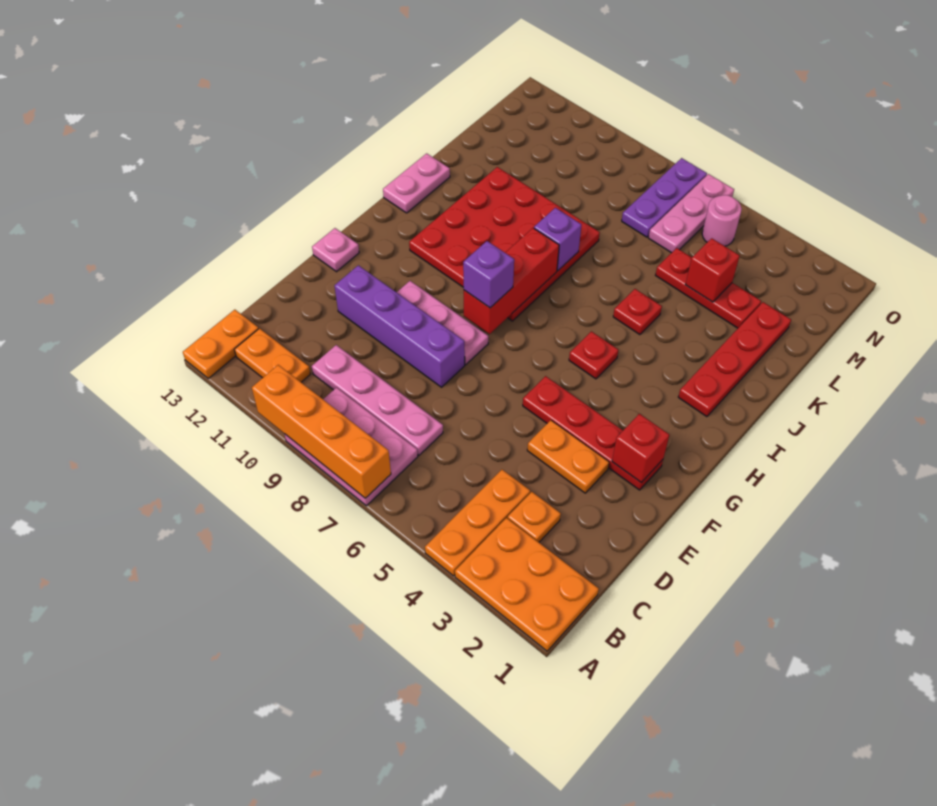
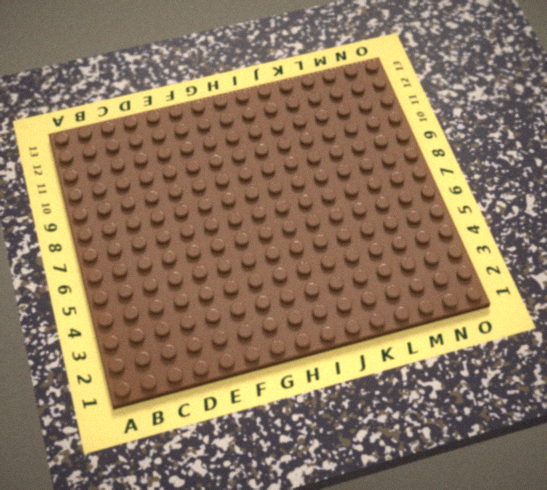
none -> orange plate A1:B3 level 1
none -> orange plate A4:C4 level 1
none -> pink plate A7:B9 level 1

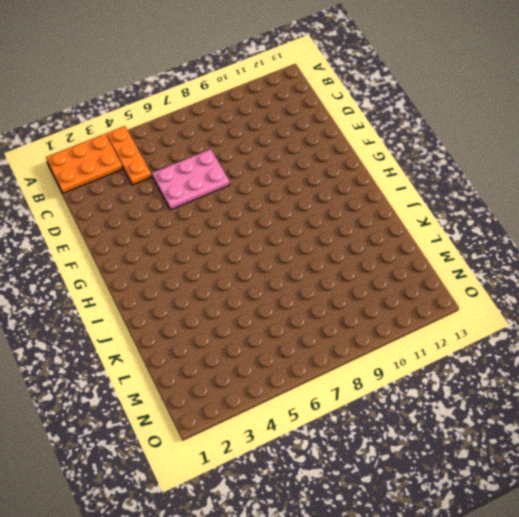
pink plate D5:E7 level 1 -> pink plate A7:B9 level 1
none -> orange plate A13:B13 level 1
none -> orange plate B11:B12 level 1
none -> orange plate C3 level 1

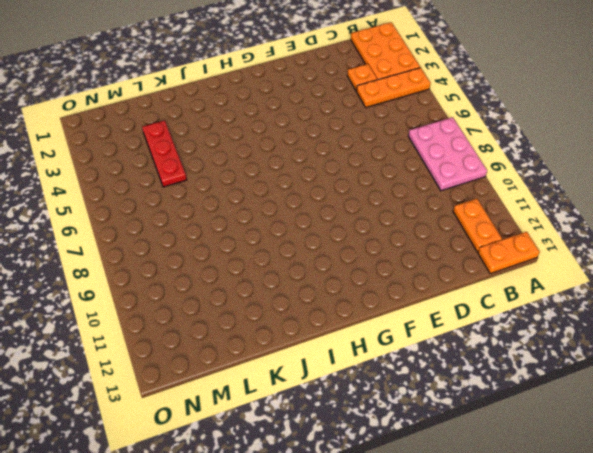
none -> pink plate C7:C10 level 1
none -> orange plate E3:E4 level 1
none -> purple brick E8:E11 level 1

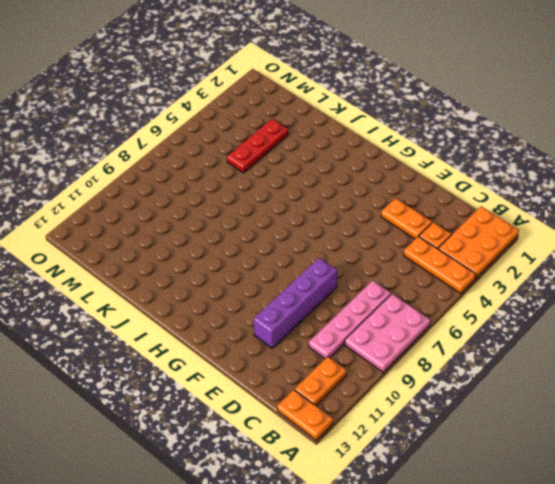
orange plate D3:E3 level 1 -> orange plate E3:E4 level 1
none -> red plate F2:F5 level 1
none -> pink plate F8:F10 level 1
none -> pink plate F13 level 1

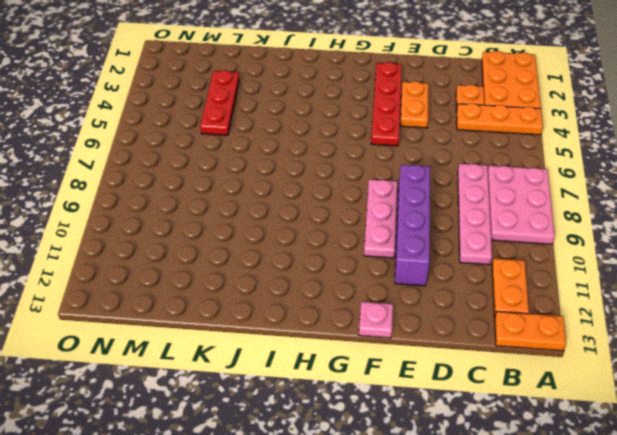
none -> red plate H5 level 1
none -> red plate H8:K11 level 1
none -> red plate I2:L2 level 1

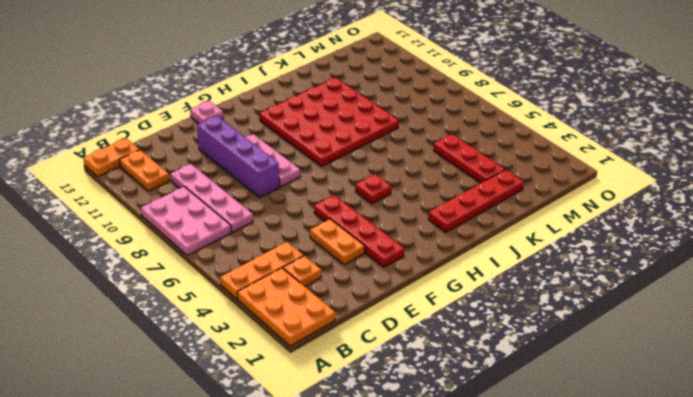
none -> pink plate I13:J13 level 1
none -> red plate J5 level 1
none -> pink plate M6:O6 level 1

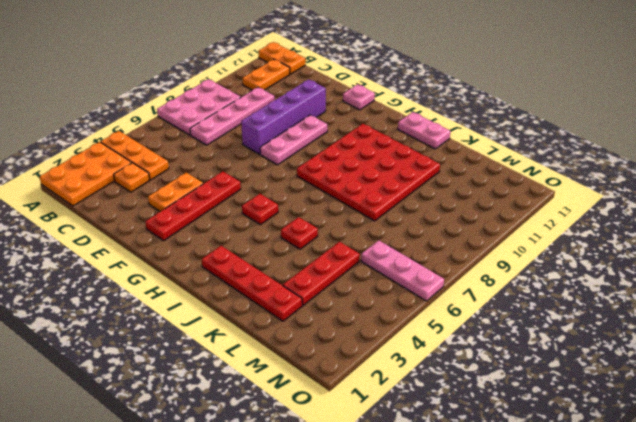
none -> purple plate M7:O7 level 1
none -> pink round brick N5 level 1
none -> orange brick A7:A10 level 2

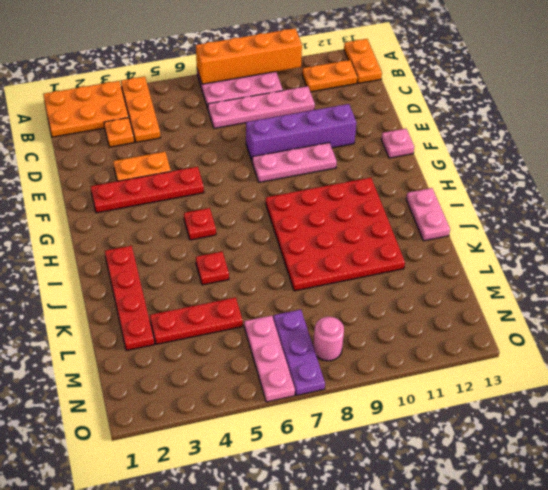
pink round brick N8 level 1 -> pink round brick N5 level 1
none -> red brick F2 level 2
none -> red brick G8:I8 level 2
none -> purple brick J8 level 2

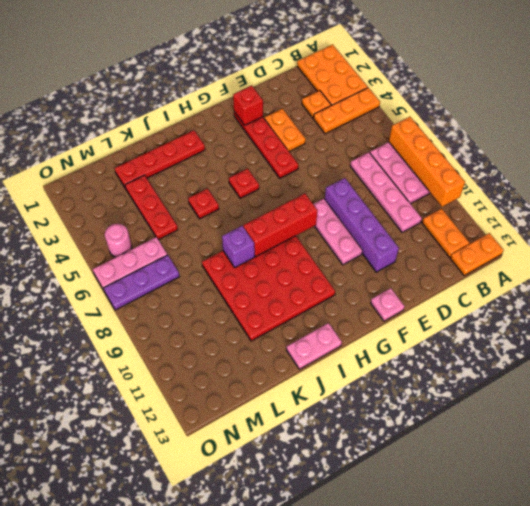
none -> red brick L4 level 2
none -> purple brick G8 level 3

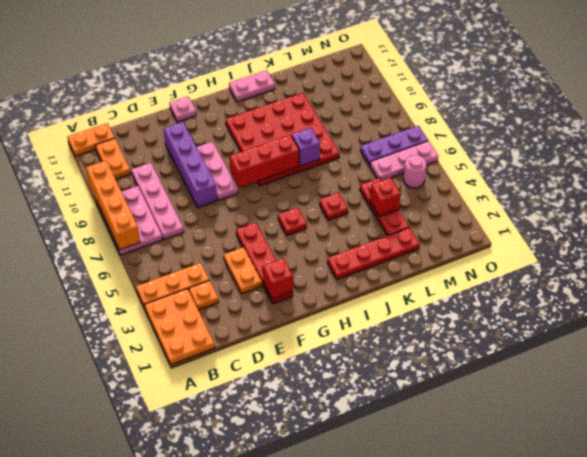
none -> purple brick G8 level 3

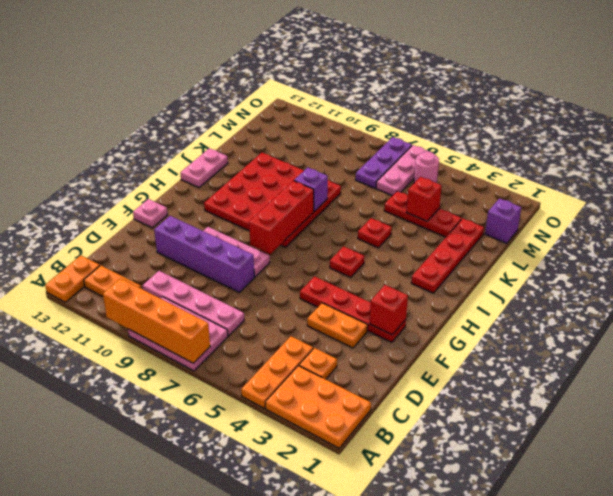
purple brick M1 level 1 -> purple brick G8 level 3

